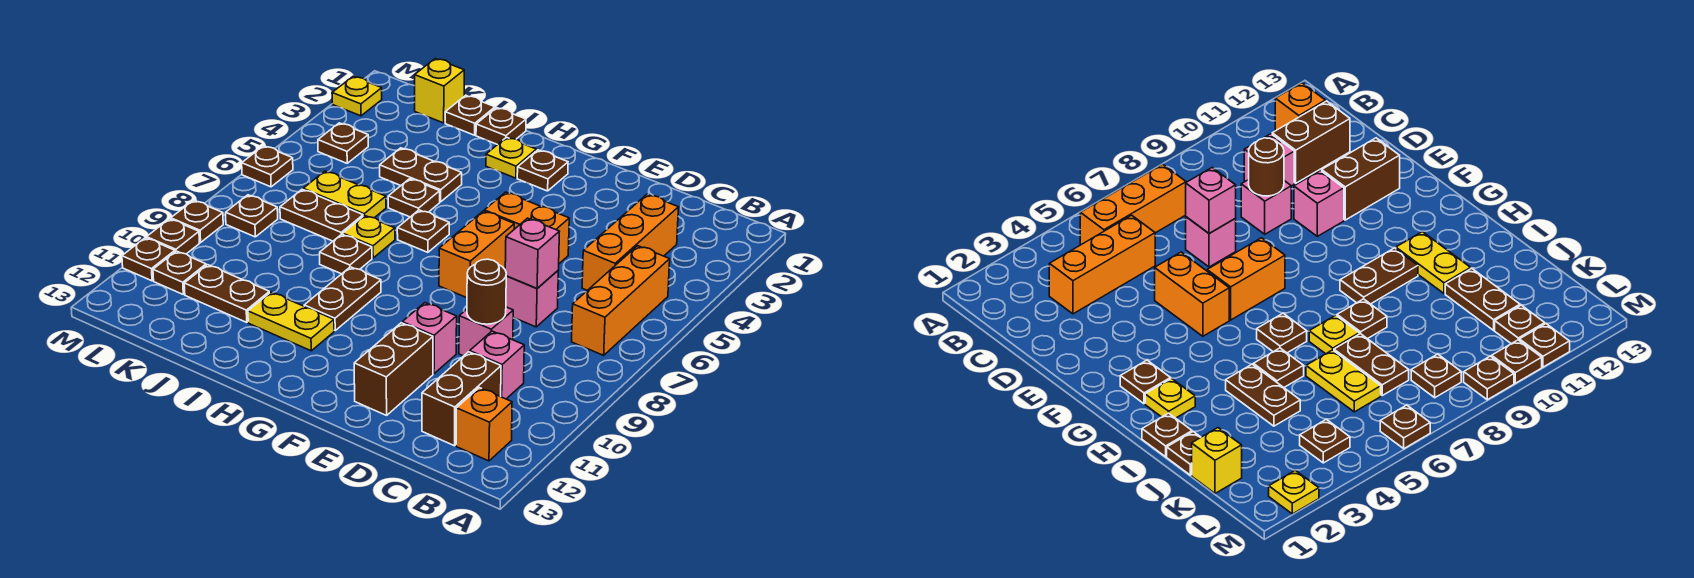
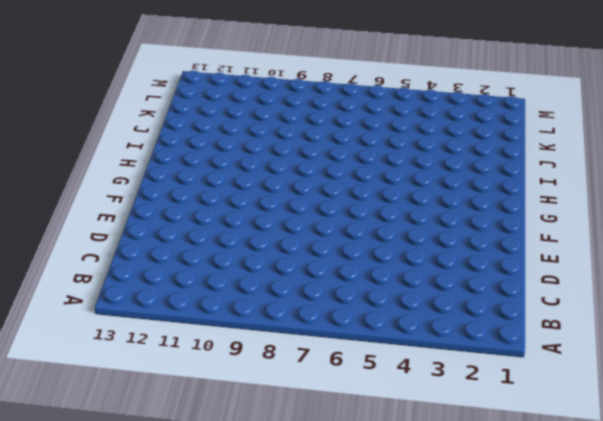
none -> orange brick B5:B7 level 1
none -> orange brick B12 level 1
none -> orange brick C3:C5 level 1
none -> pink brick C10 level 1

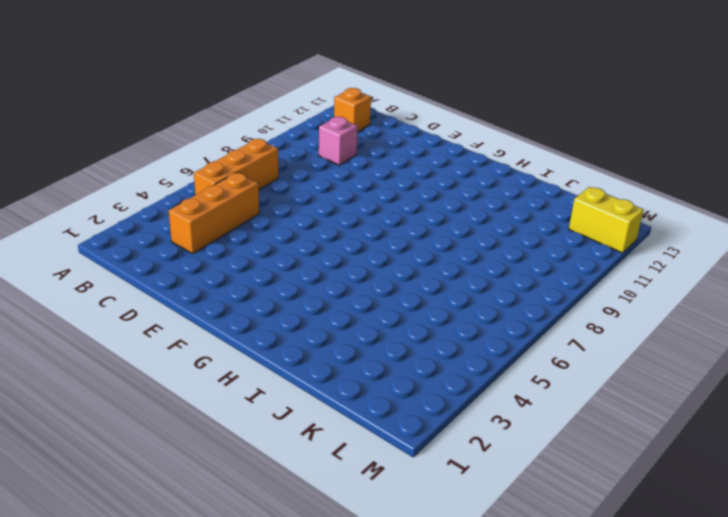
yellow brick L12:M12 level 1 -> none
none -> brown brick C11:C12 level 1
none -> pink brick D7 level 1
none -> pink brick D9 level 1
none -> orange brick E5:F5 level 1

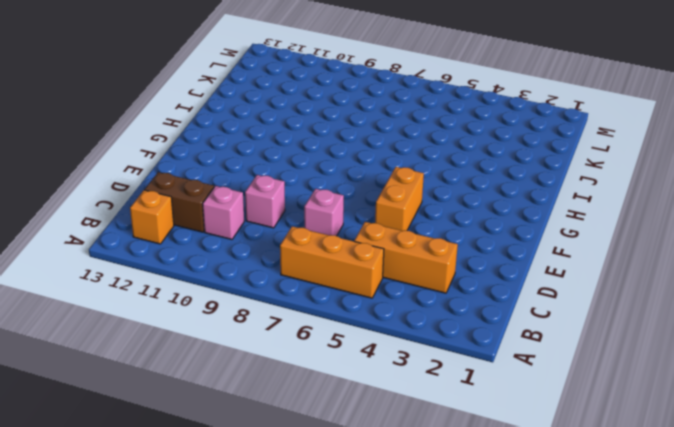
none -> pink brick E10 level 1
none -> brown brick E11:E12 level 1
none -> orange brick F6:F7 level 1
none -> brown plate G2 level 1

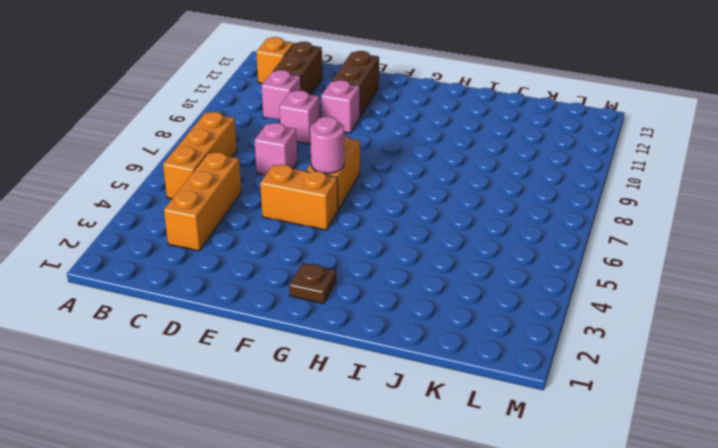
pink round brick F6 level 2 -> none
none -> yellow plate H2 level 1
none -> brown plate H6 level 1
none -> brown plate H9:H10 level 1
none -> yellow plate H11:I11 level 1

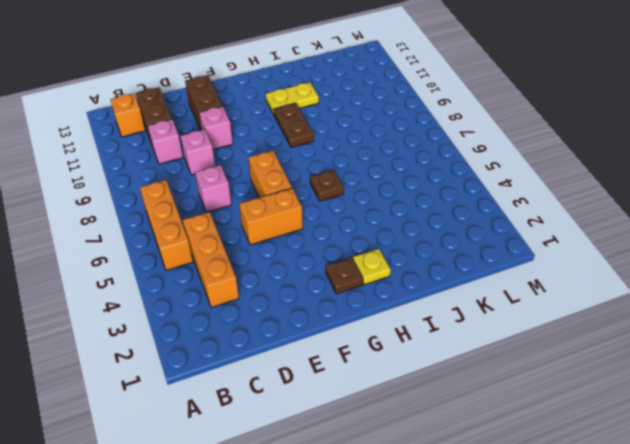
none -> brown plate I1 level 1
none -> brown plate I4:J4 level 1
none -> brown plate I5 level 1
none -> yellow plate I7 level 1

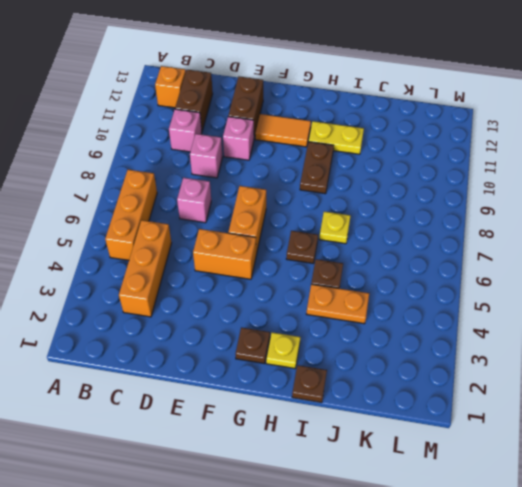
orange tile F11:G11 level 1 -> none
orange plate I4:J4 level 1 -> brown plate I4:J4 level 1
none -> brown plate I8 level 1
none -> brown plate J1 level 1
none -> yellow plate J6:K6 level 1
none -> brown plate J7:K7 level 1

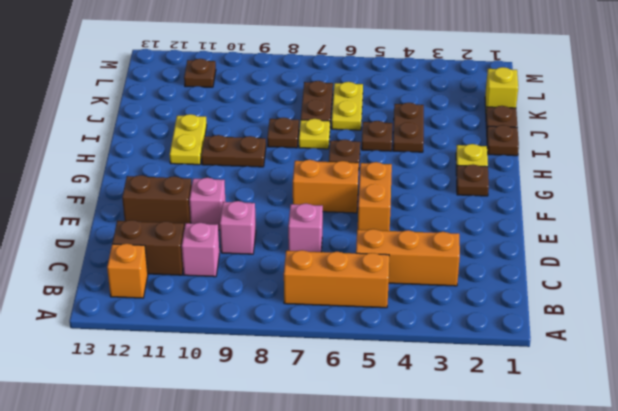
none -> brown plate J11:K11 level 1
none -> brown plate L4 level 1
none -> brown plate L8 level 1
none -> yellow plate M2 level 1

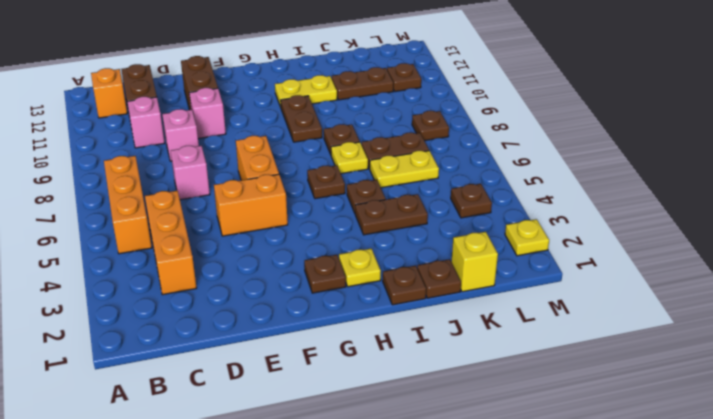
none -> brown plate M6 level 1
none -> brown plate M9 level 1
none -> brown plate M10 level 1
none -> brown plate M11 level 1

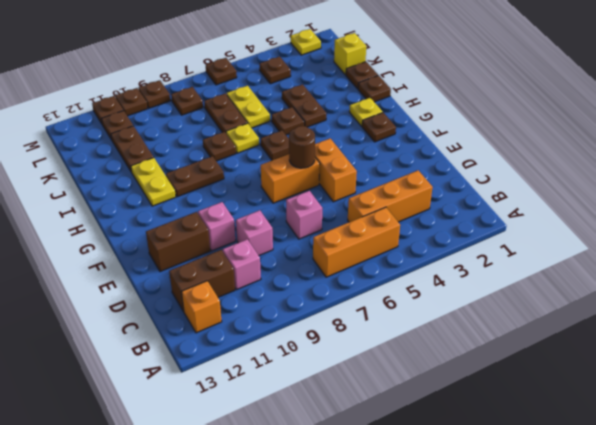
brown round brick F6 level 2 -> brown round brick D9 level 2
none -> pink brick D7 level 2

